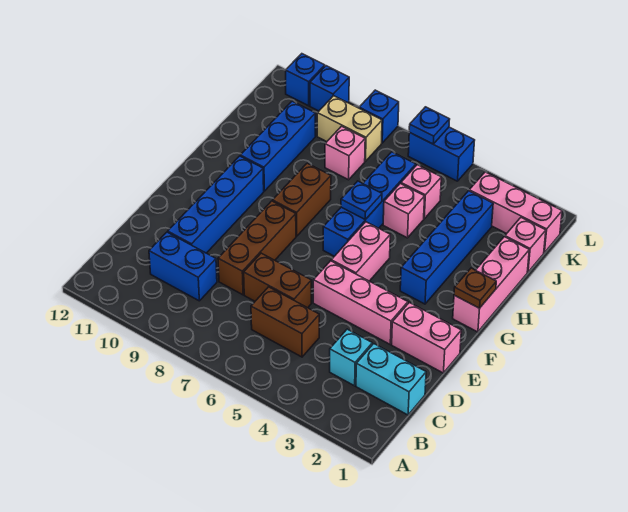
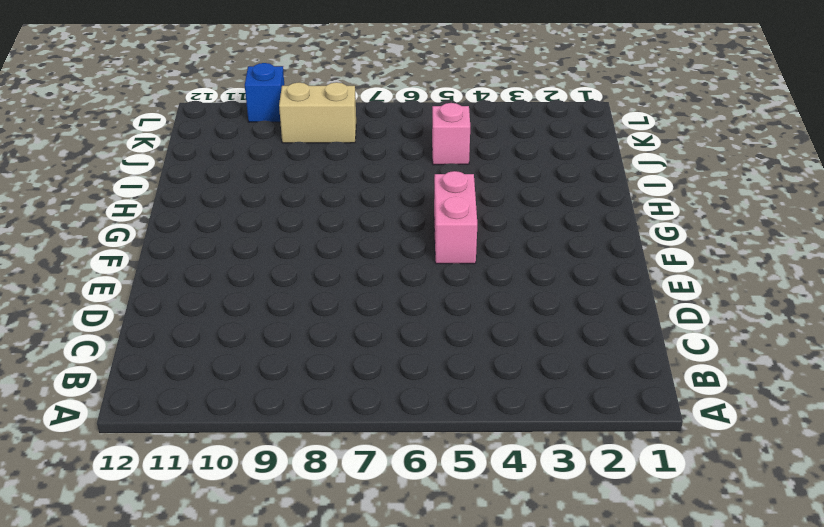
none -> cyan brick C1:C2 level 1
none -> cyan brick C3 level 1
none -> brown brick C5:C6 level 1

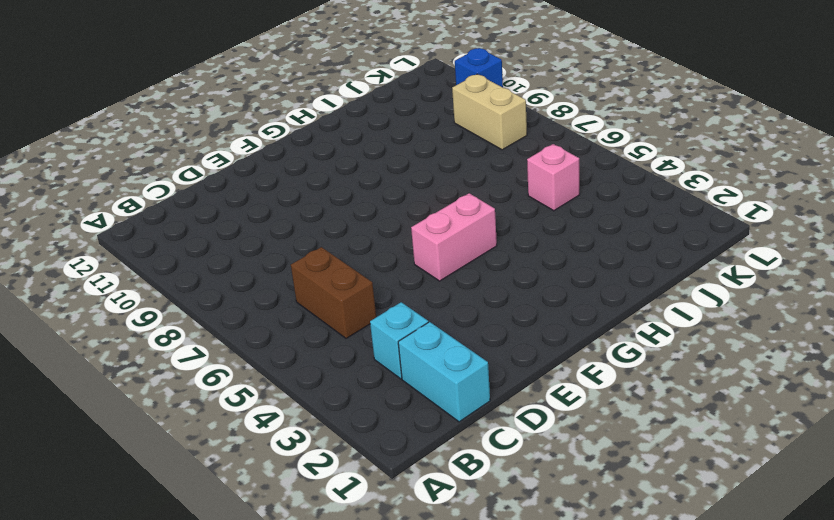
none -> blue brick C9:C10 level 1
none -> brown brick D6:D7 level 1
none -> brown brick D8:F8 level 1

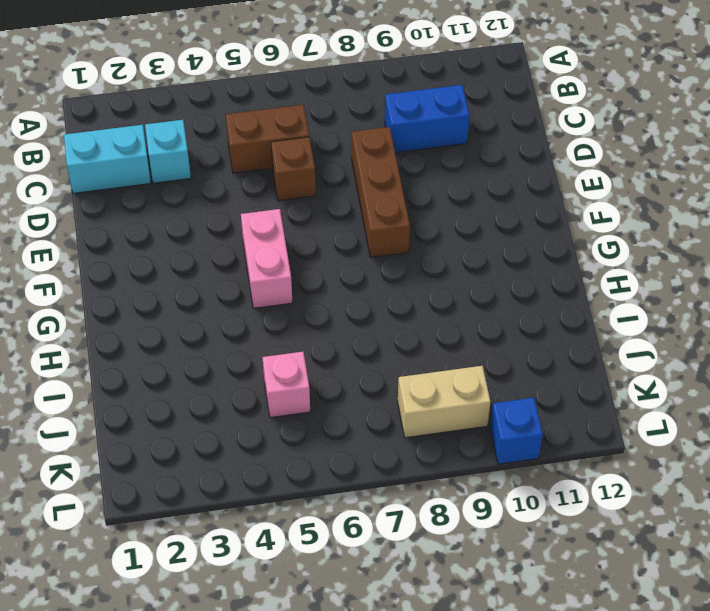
brown brick D6 level 1 -> brown brick D6:D7 level 1
none -> blue brick D10:G10 level 1
none -> pink brick E1:E2 level 1
none -> pink brick E3:E5 level 1

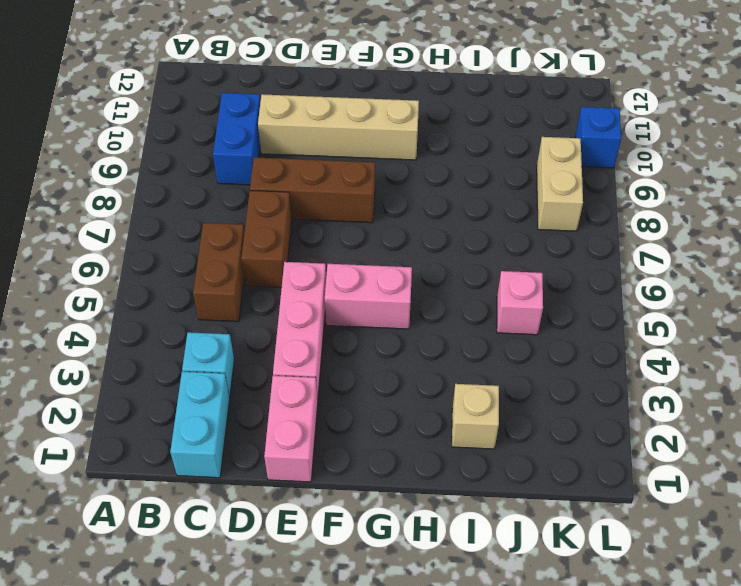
tan brick D10:G10 level 1 -> blue brick D10:G10 level 1
tan brick I2 level 1 -> none
none -> pink brick G1:I1 level 1
none -> blue brick G3:J3 level 1
none -> blue brick G6:J6 level 1

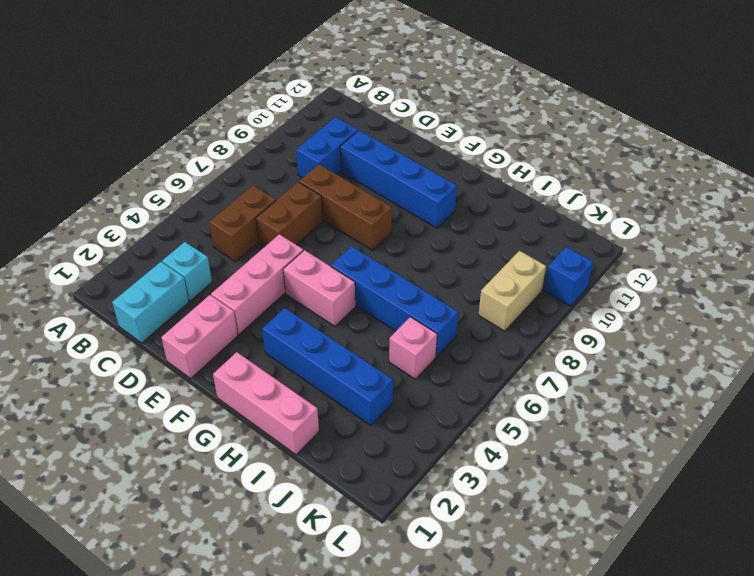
none -> brown brick G8:H8 level 1
none -> blue brick H10:J10 level 1
none -> pink brick I5 level 1

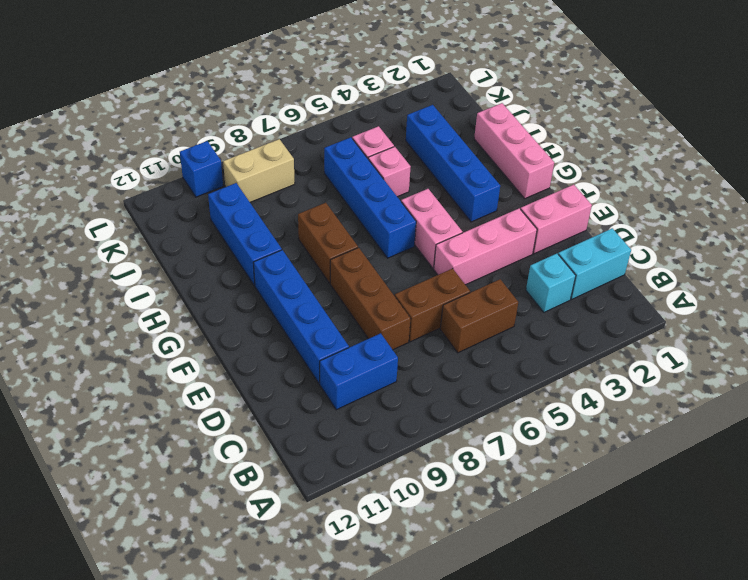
none -> pink brick J1 level 1
none -> pink brick J8 level 1
none -> pink brick K1:K3 level 1

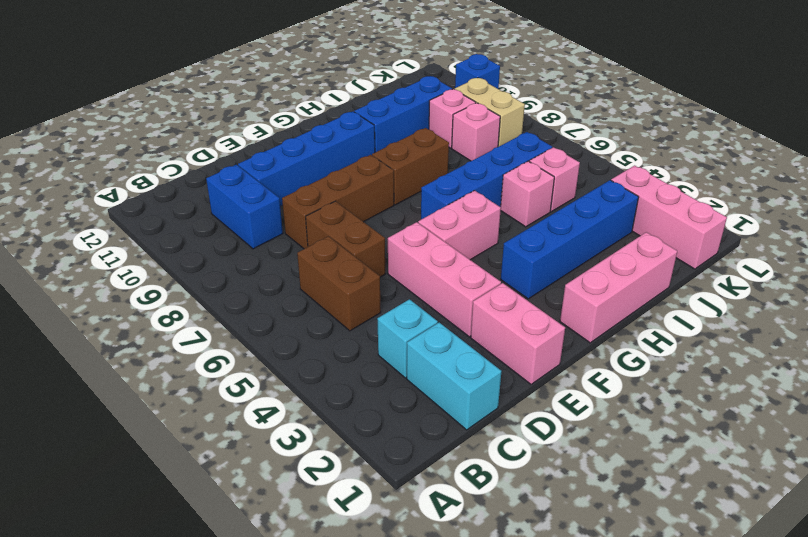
pink brick J9 level 1 -> pink brick J1 level 1
none -> blue brick L5:L6 level 1
none -> blue brick L8 level 1
none -> blue brick L11 level 1

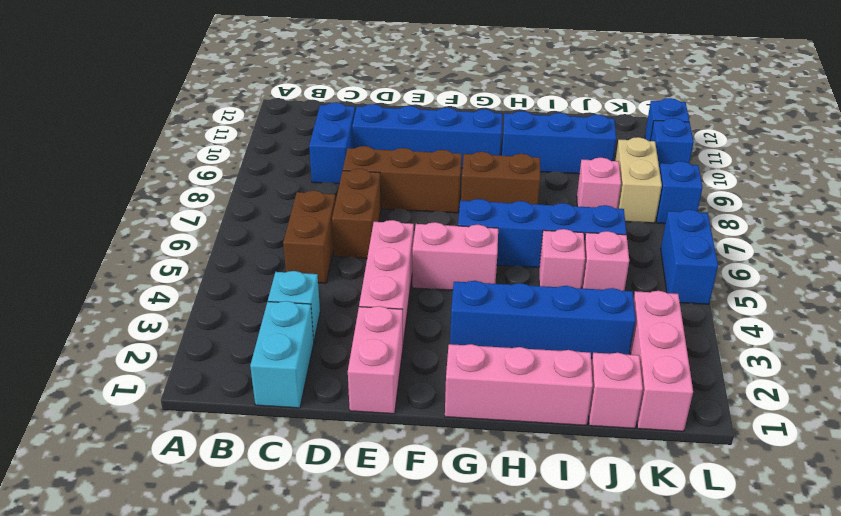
none -> brown plate G1 level 2
none -> blue plate H6 level 2
none -> blue plate L6 level 2

